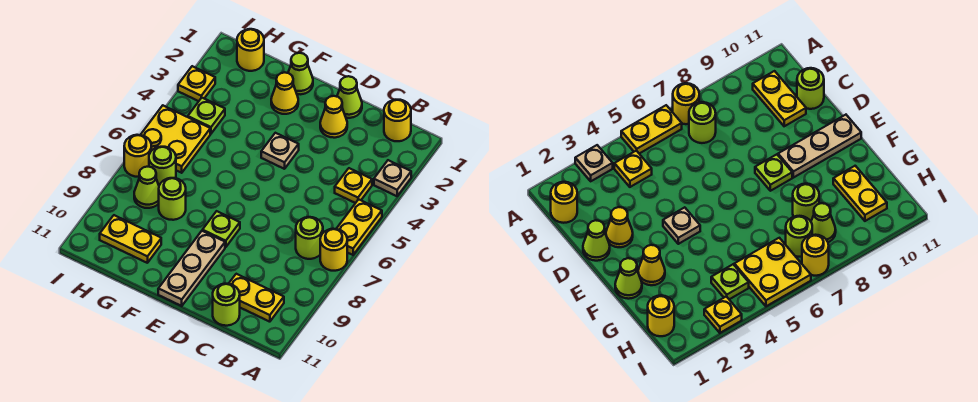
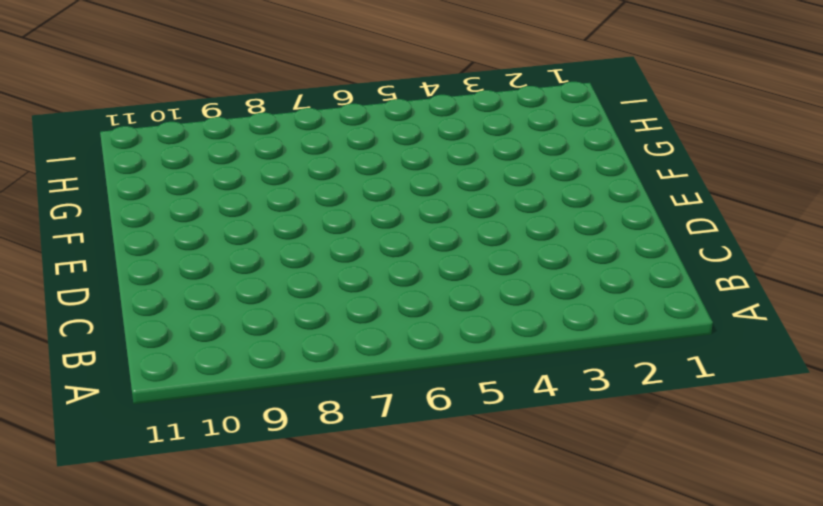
none -> tan plate A3 level 1
none -> yellow plate A5:A6 level 1
none -> yellow round brick A7 level 1

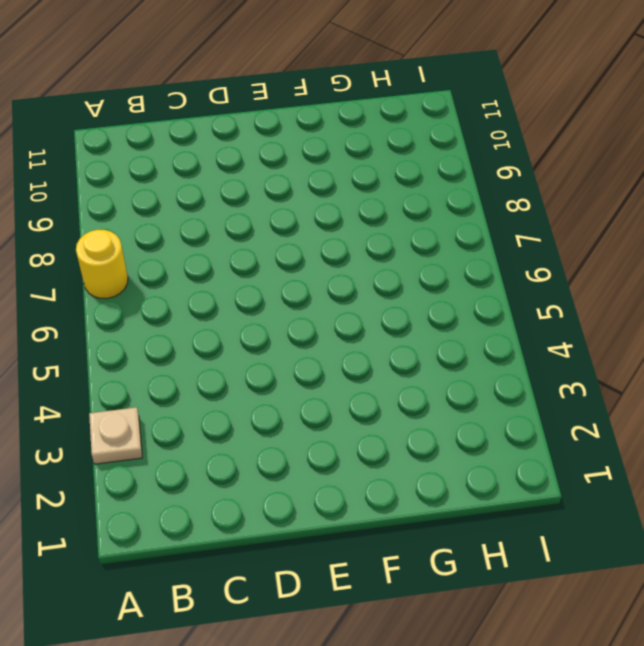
none -> yellow plate A5:A6 level 1
none -> yellow round brick B1 level 1
none -> yellow plate B4 level 1

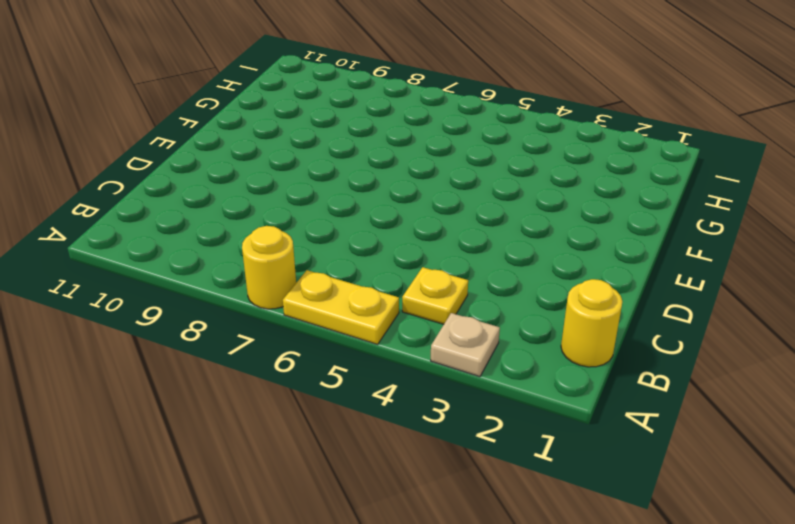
none -> lime round brick B7 level 1
none -> yellow plate B10:C10 level 1
none -> lime round brick C11 level 1

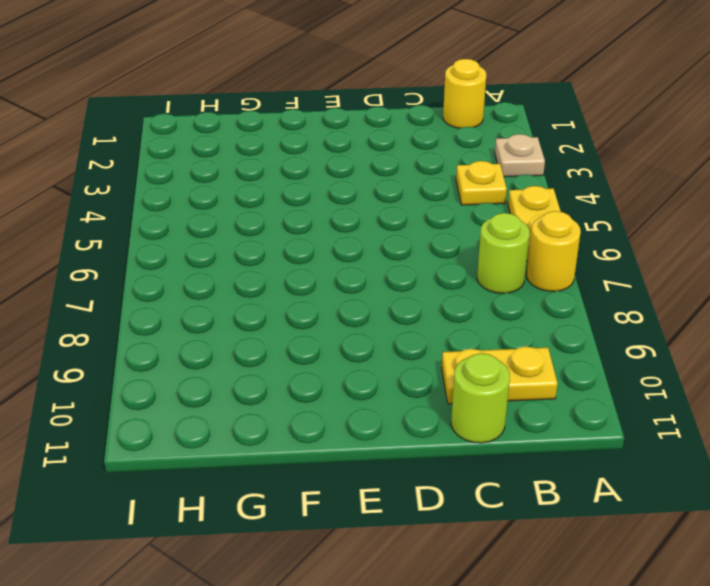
none -> lime cone D1 level 1
none -> yellow cone D2 level 1
none -> tan plate E4 level 1

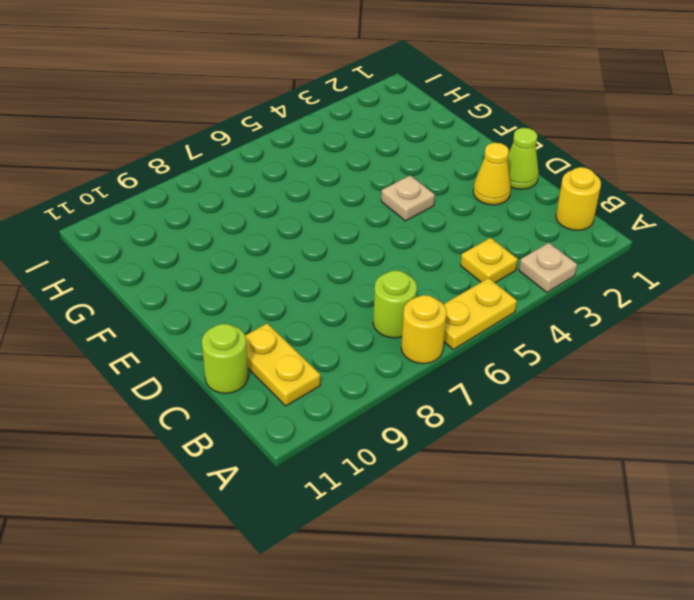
none -> lime plate E8 level 1
none -> tan plate E9:E11 level 1
none -> lime cone F1 level 1

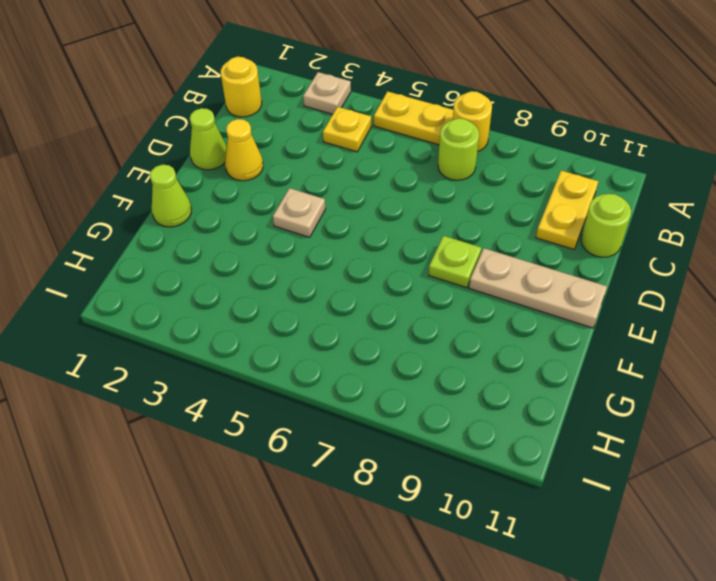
none -> yellow cone F2 level 1
none -> lime round brick G8 level 1
none -> yellow plate G10:H10 level 1

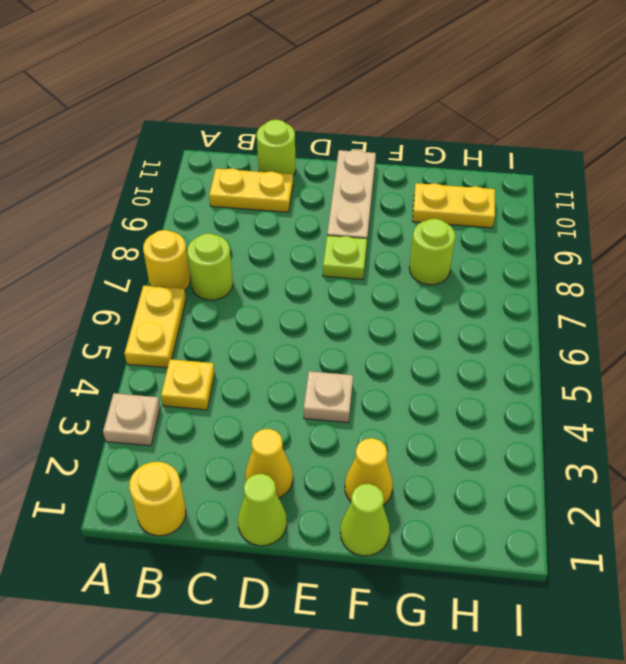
none -> yellow round brick H1 level 1
none -> lime plate H4 level 1
none -> yellow plate H5:I6 level 1

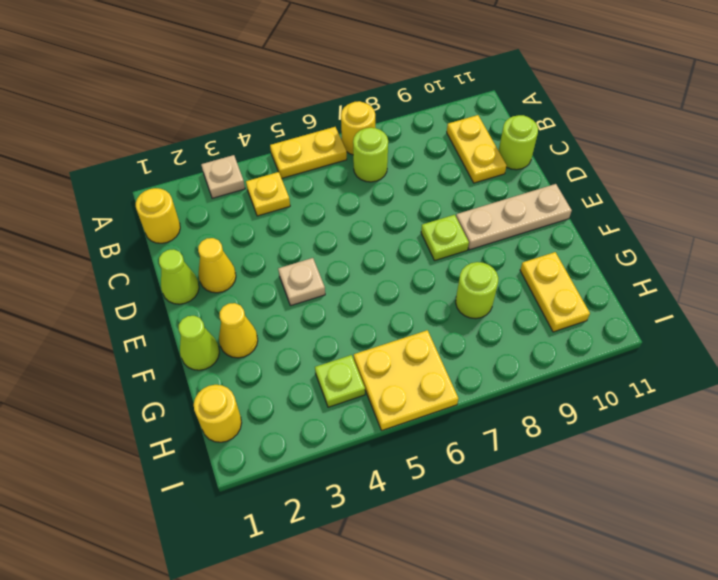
none -> lime round brick H7 level 1
none -> lime cone H8 level 1
none -> yellow plate I3 level 1

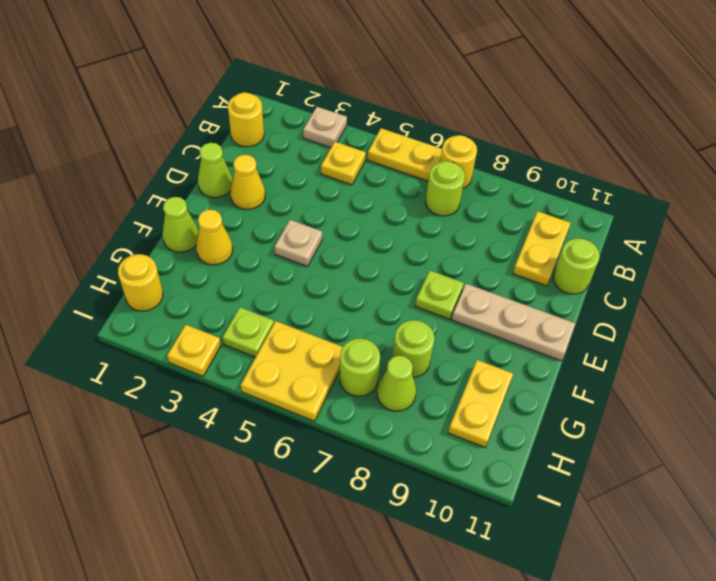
none -> yellow round brick I7 level 1

